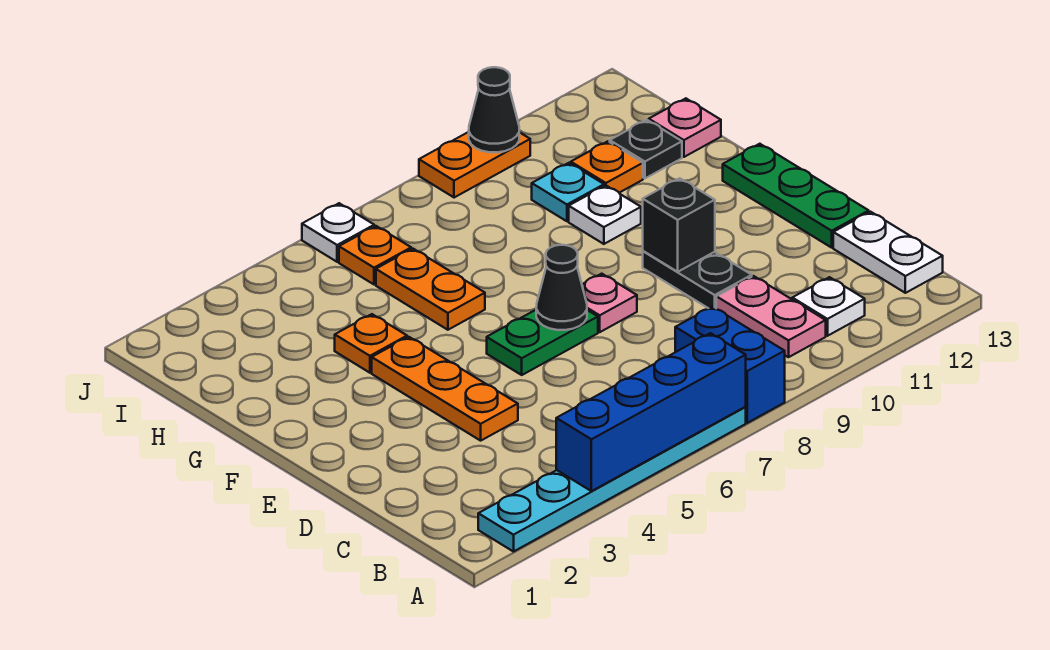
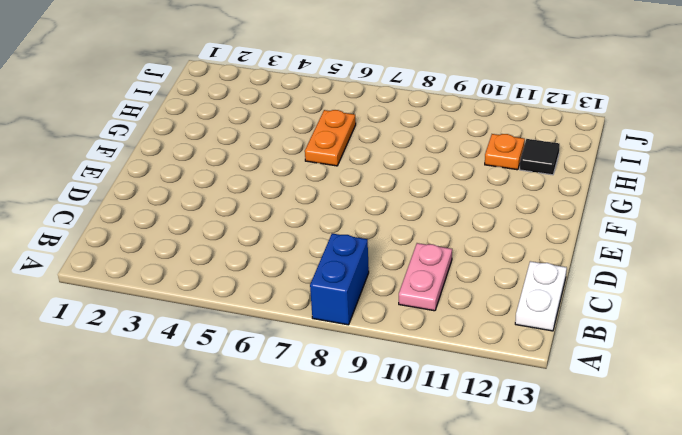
black tile H12 level 1 -> black plate H12 level 1
none -> cyan plate A2:A7 level 1
none -> white plate B11 level 1
none -> orange plate D4:F4 level 1

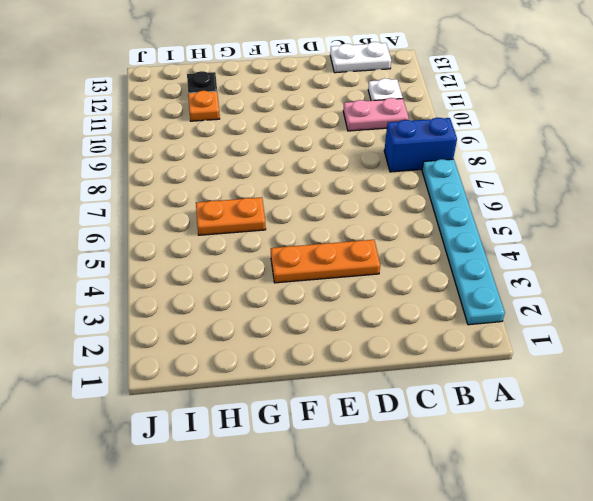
none -> black plate D10:E10 level 1
none -> green plate D13:F13 level 1
none -> green plate E6:E7 level 1

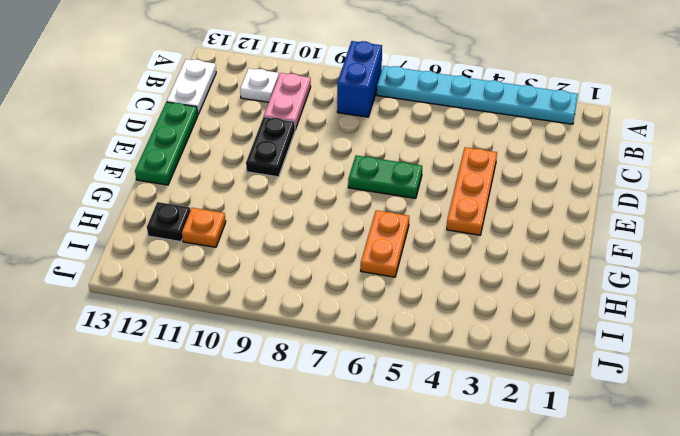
none -> pink plate E8 level 1
none -> orange plate G4 level 1
none -> white plate G10 level 1

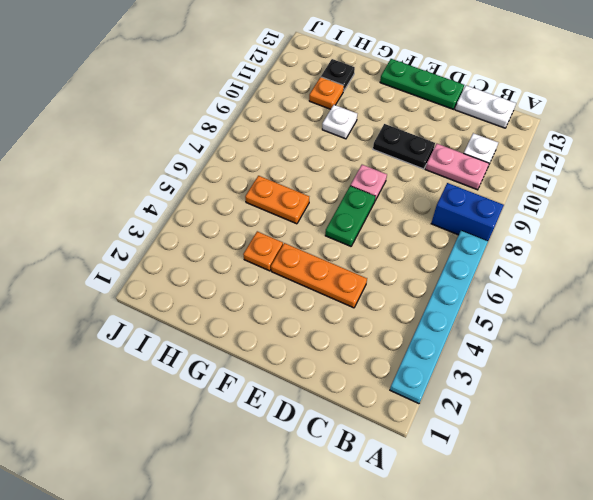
none -> cyan plate H10 level 1
none -> pink plate H13 level 1
none -> orange plate I6 level 1

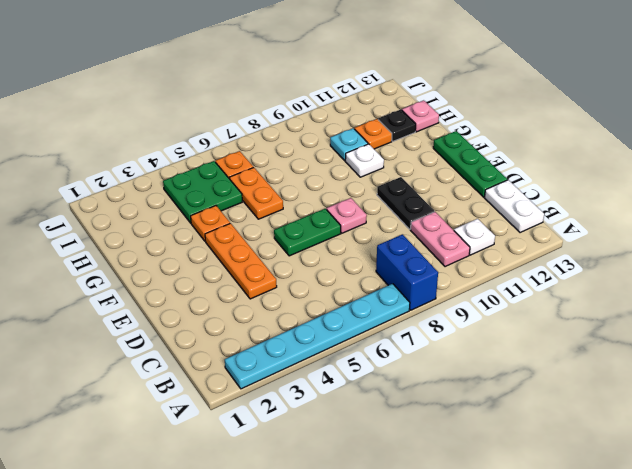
green plate H4:I5 level 1 -> none
none -> white plate J6 level 1
none -> orange plate J9:J10 level 1
none -> blue brick A4:A7 level 2

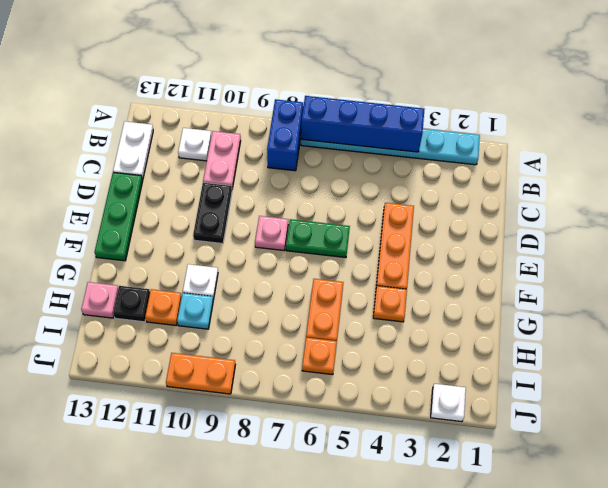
white plate J2 level 1 -> white plate J6 level 1
none -> black cone E7 level 2
none -> black brick E10 level 2
none -> black cone J10 level 2

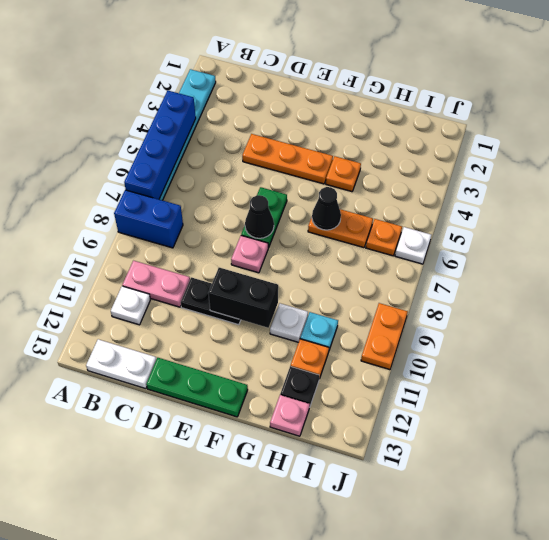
black brick E10:F10 level 2 -> black brick E10 level 2
black cone G6 level 2 -> black cone J10 level 2

